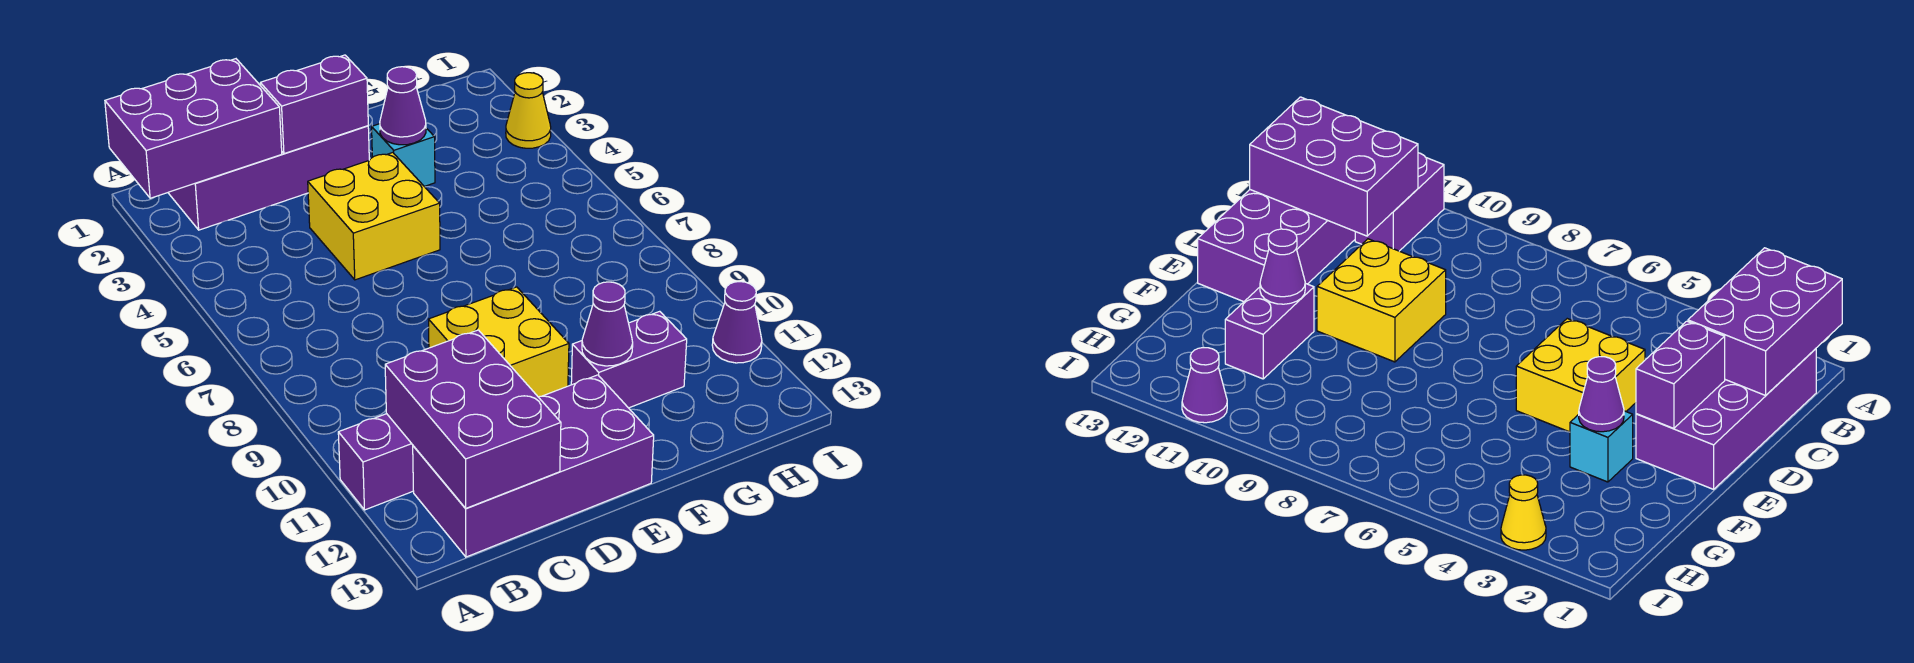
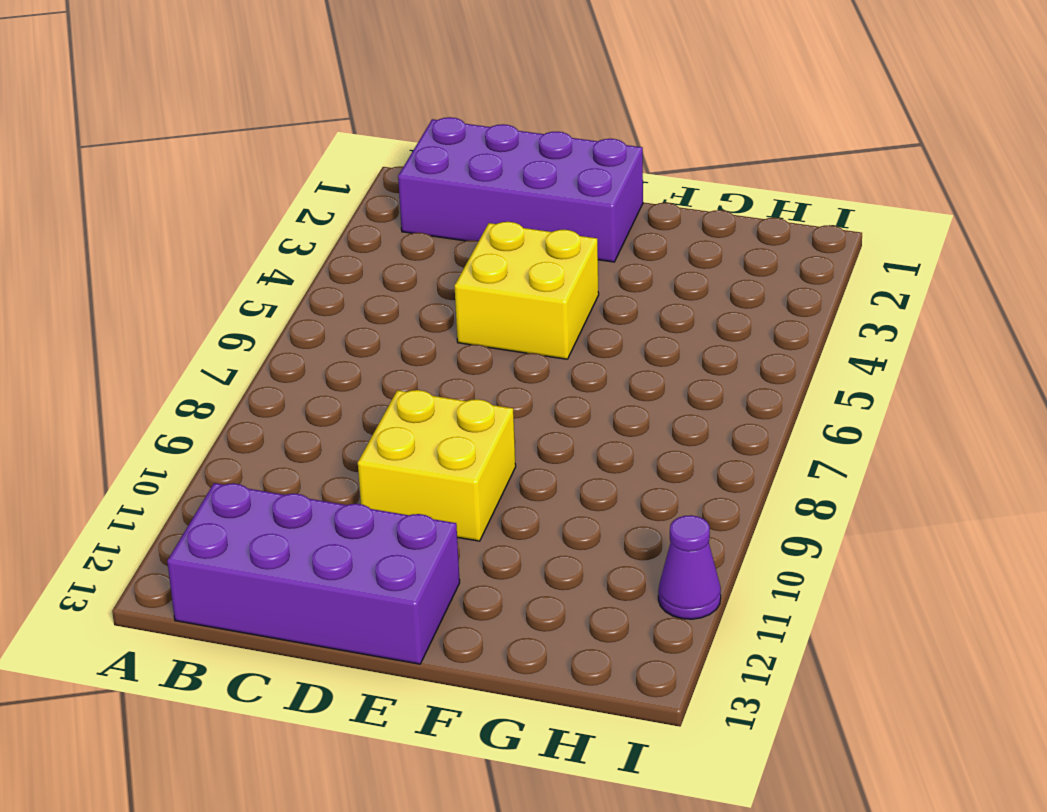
none -> purple brick A11:B11 level 1
none -> cyan brick F3 level 1
none -> purple brick F11:G11 level 1

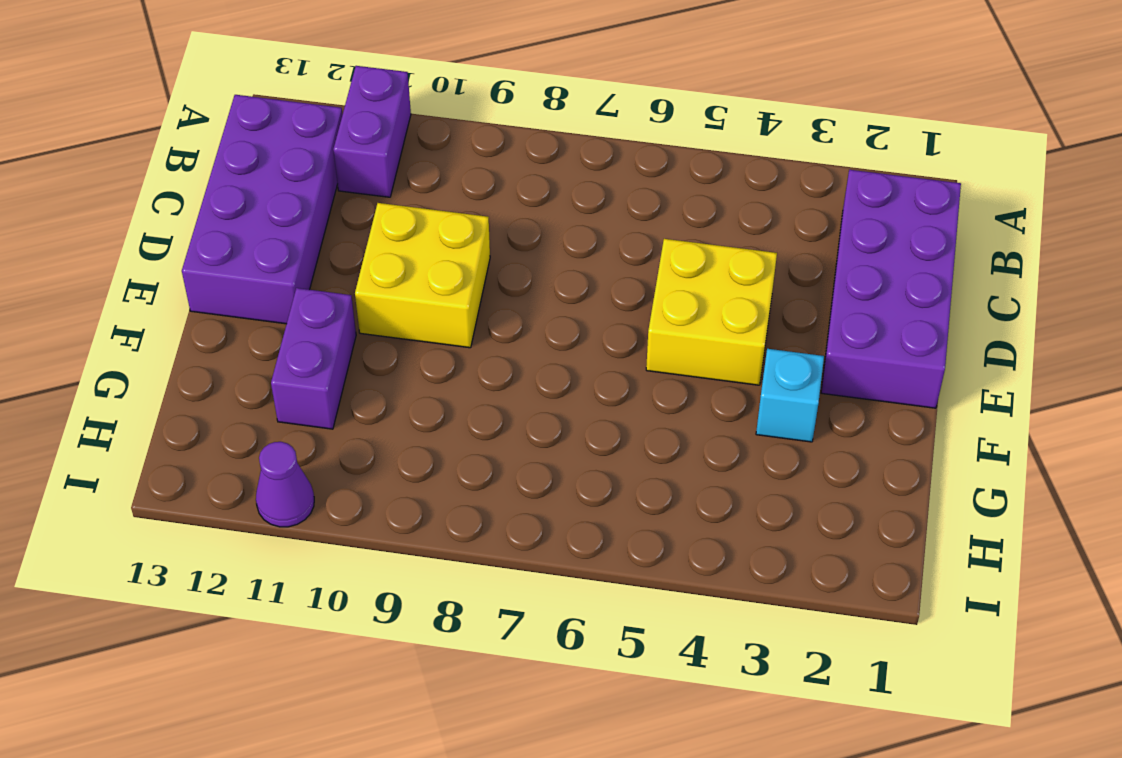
none -> yellow cone I3 level 1
none -> purple brick A1:C2 level 2
none -> purple brick B11:C13 level 2

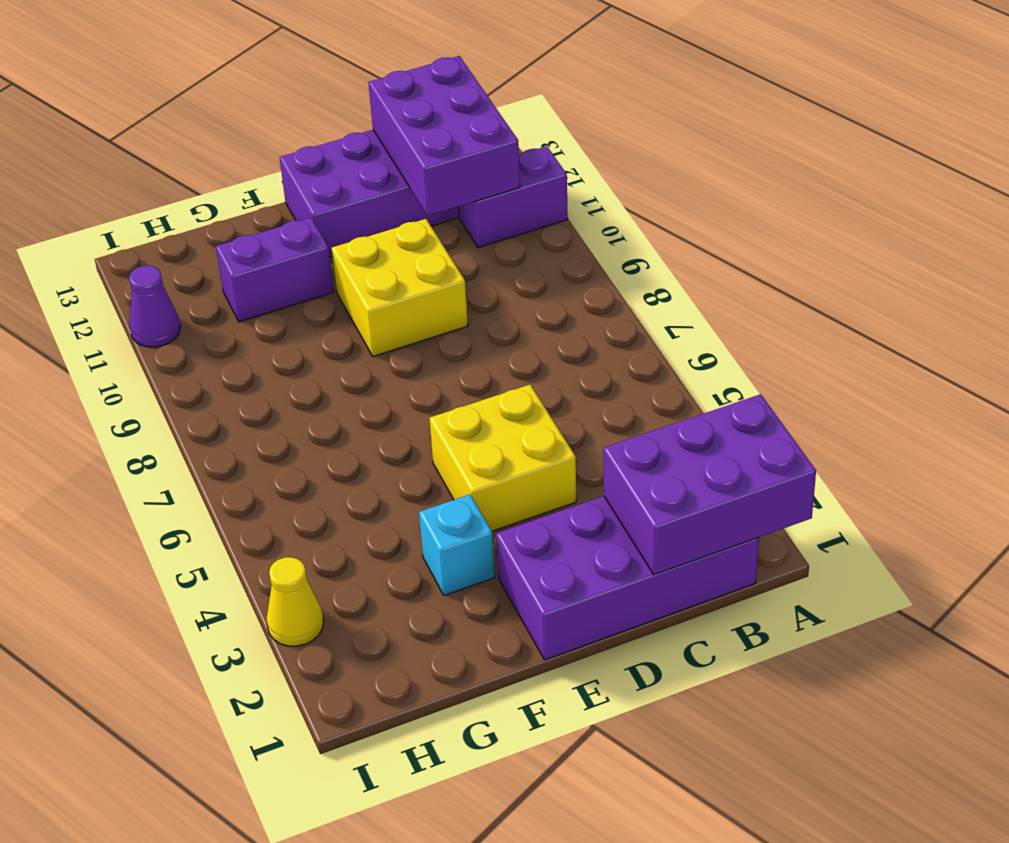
none -> purple brick D2:E2 level 2
none -> purple cone F3 level 2
none -> purple cone F11 level 2

